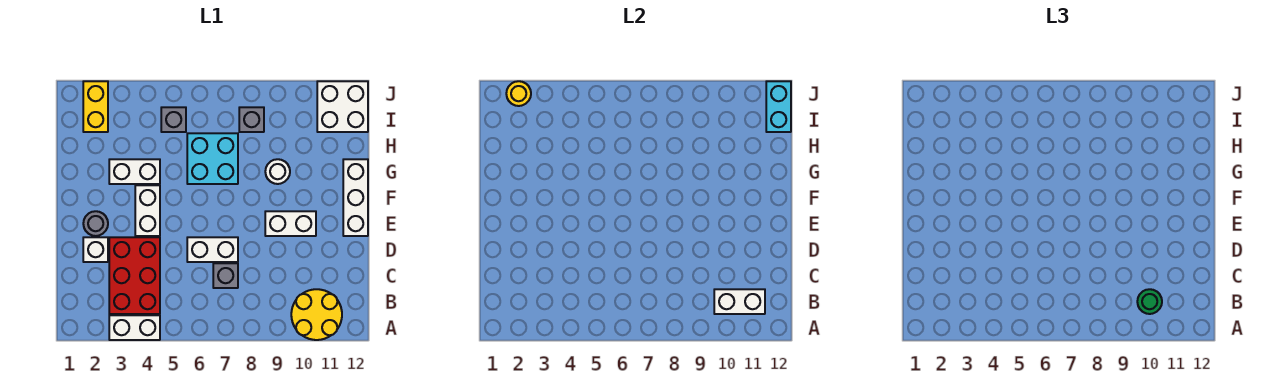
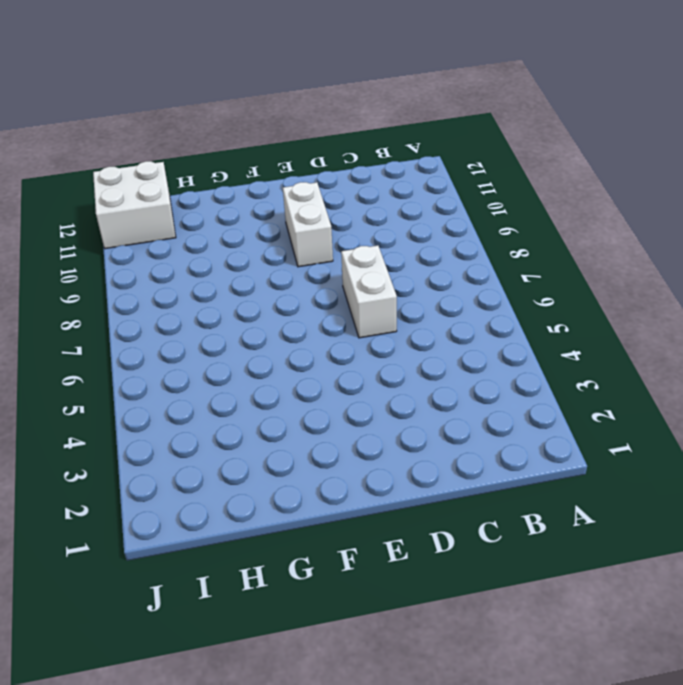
none -> white brick A3:A4 level 1
none -> yellow round brick A10:B11 level 1
none -> red brick B3:D4 level 1

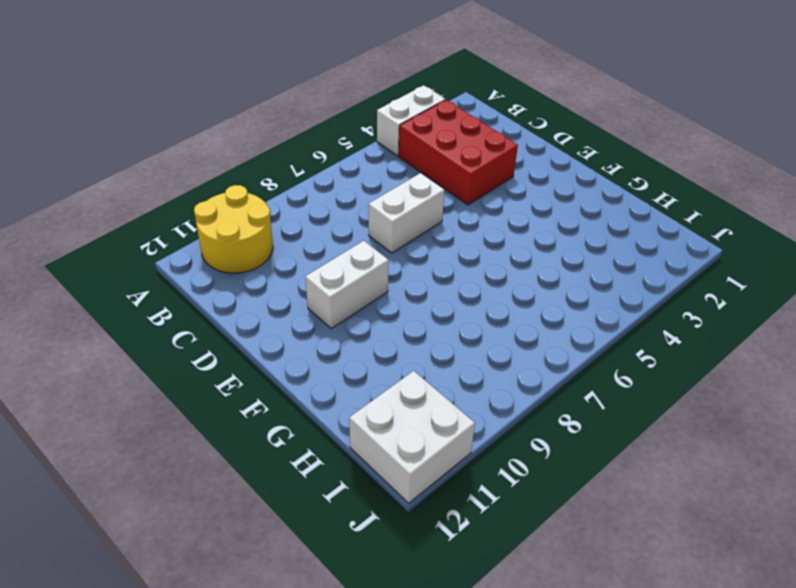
none -> grey brick C7 level 1
none -> white brick D2 level 1
none -> grey round brick E2 level 1

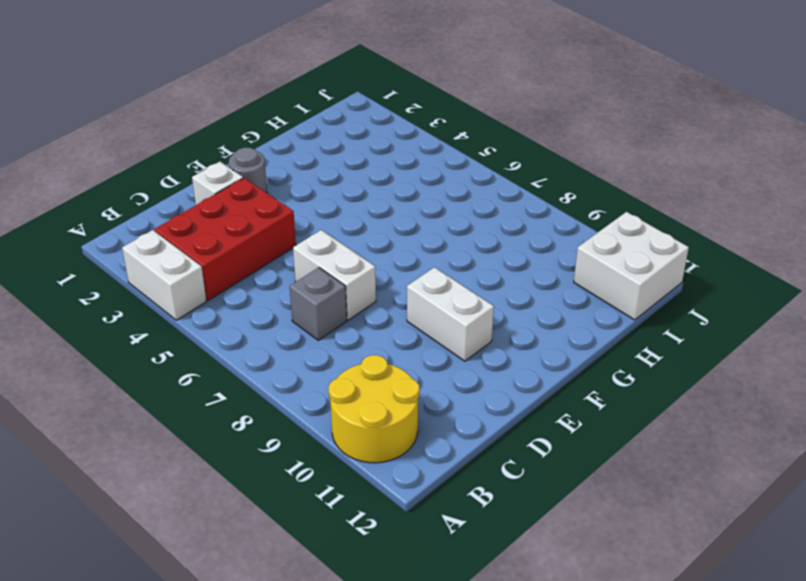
none -> white brick E4:F4 level 1
none -> white brick E12:G12 level 1
none -> white brick G3:G4 level 1

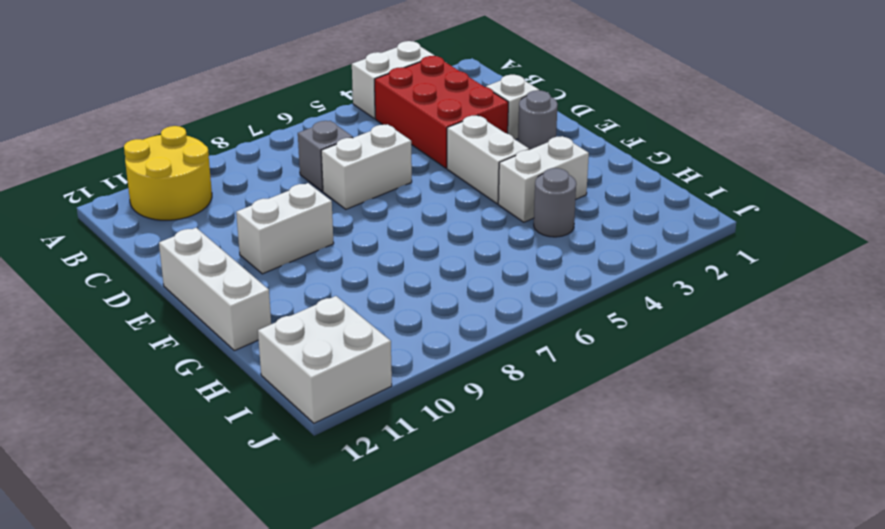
grey round brick H4 level 1 -> none
none -> cyan brick G6:H7 level 1
none -> white round brick G9 level 1
none -> yellow brick I2:J2 level 1

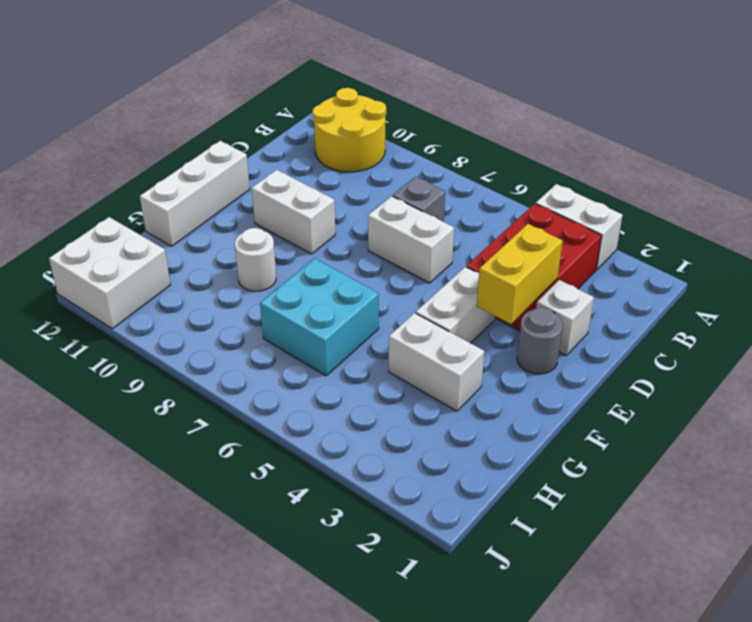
yellow brick D3:E3 level 2 -> yellow brick I2:J2 level 1
none -> grey brick I5 level 1
none -> grey brick I8 level 1
none -> white brick B10:B11 level 2

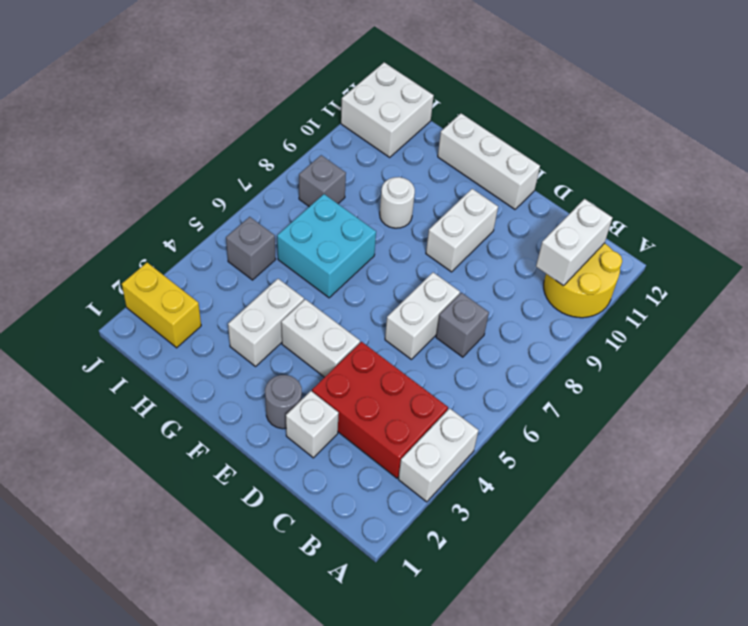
none -> cyan brick I12:J12 level 2
none -> yellow round brick J2 level 2
none -> green round brick B10 level 3

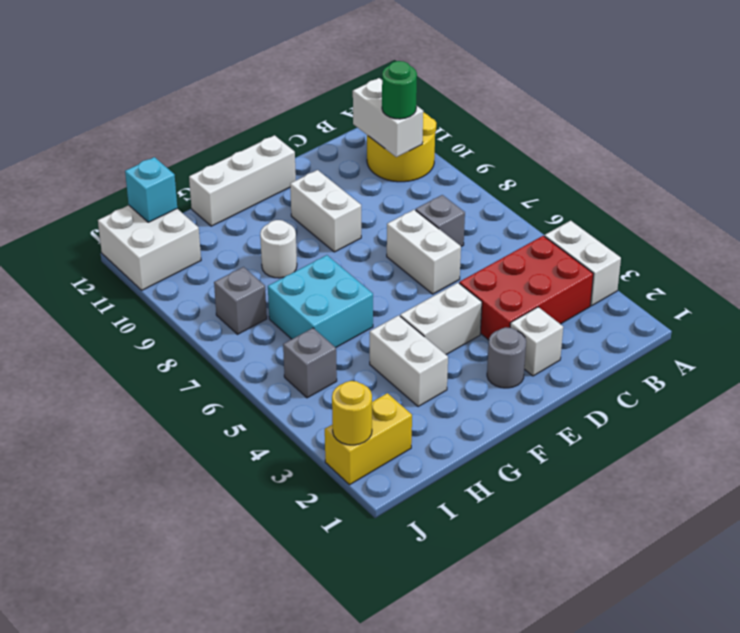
cyan brick I12 level 2 -> cyan brick I12:J12 level 2

